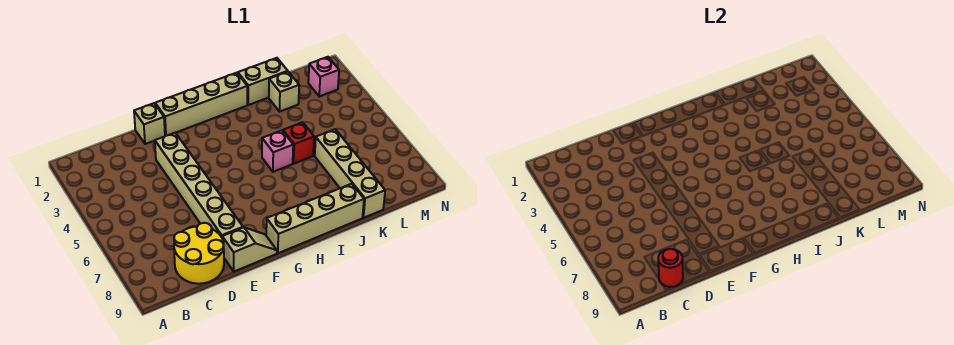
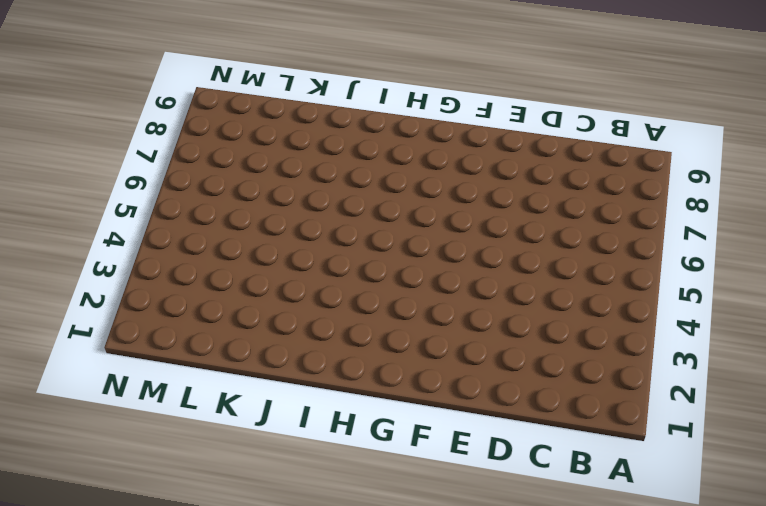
none -> yellow round brick C8:D9 level 1
none -> tan brick E1 level 1
none -> tan brick E3:E8 level 1

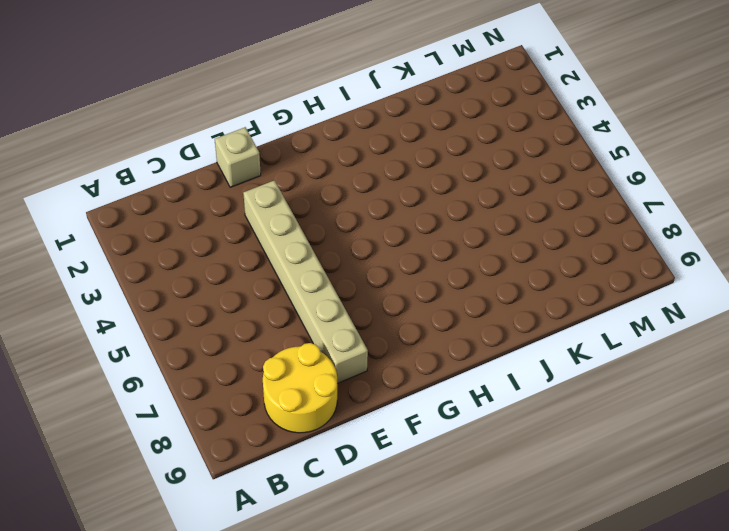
none -> tan slope E9:F9 level 1 top E
none -> tan brick F1:I1 level 1
none -> tan brick G9:J9 level 1

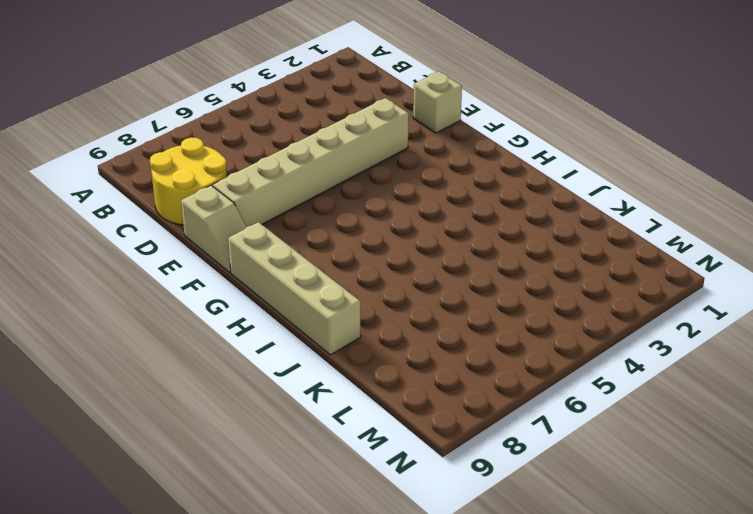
none -> tan brick F1:I1 level 1
none -> pink brick I5 level 1
none -> tan brick J1:K1 level 1

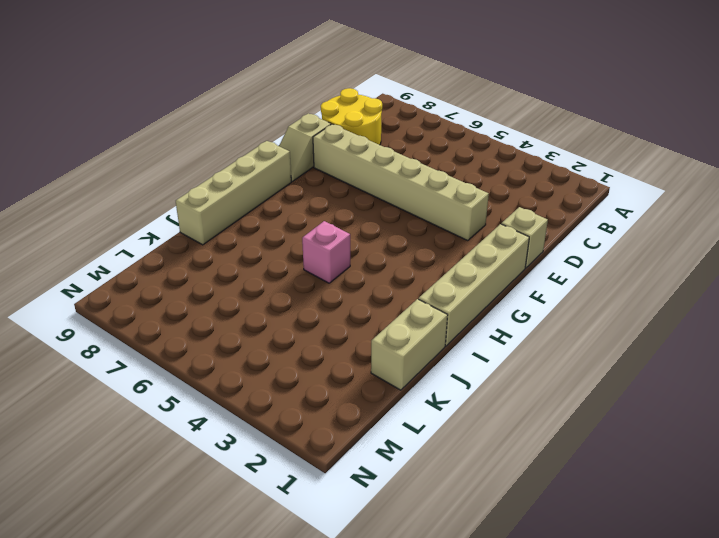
none -> red brick J5 level 1
none -> tan brick K2 level 1
none -> tan brick K6:K9 level 1

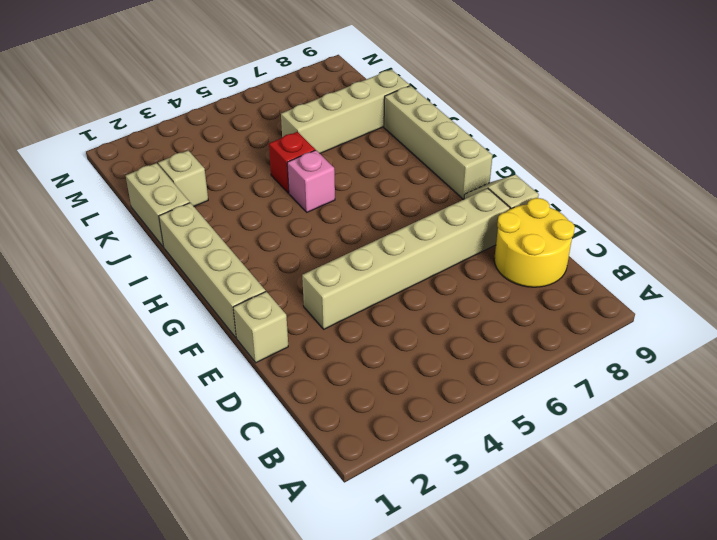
none -> pink brick M2 level 1
none -> red round brick C9 level 2

